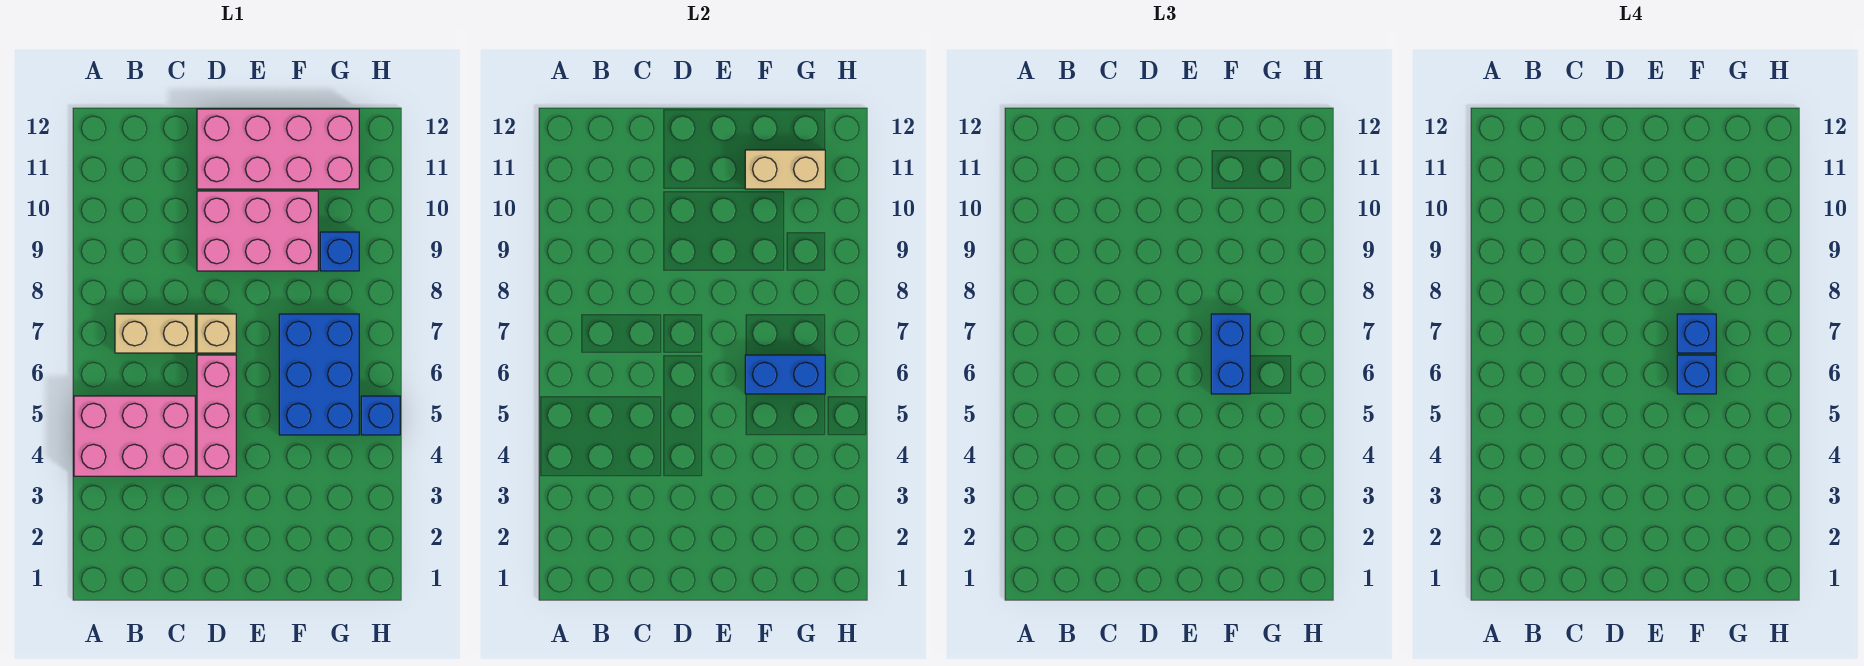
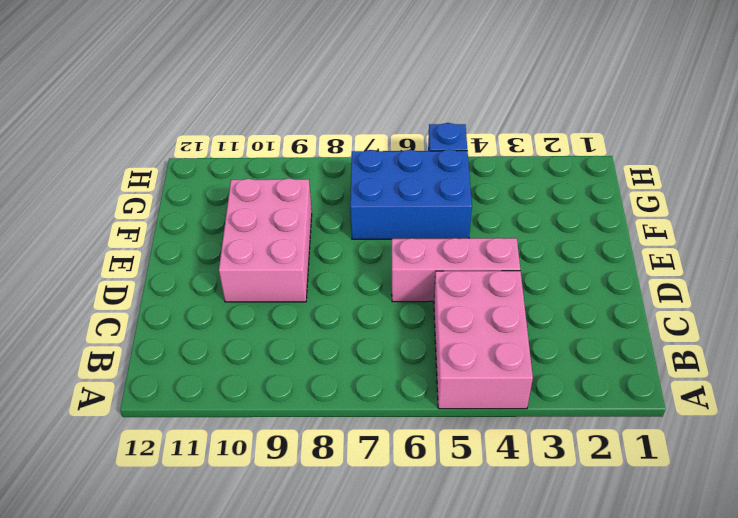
none -> tan brick B7:C7 level 1
none -> tan brick D7 level 1
none -> pink brick D11:G12 level 1

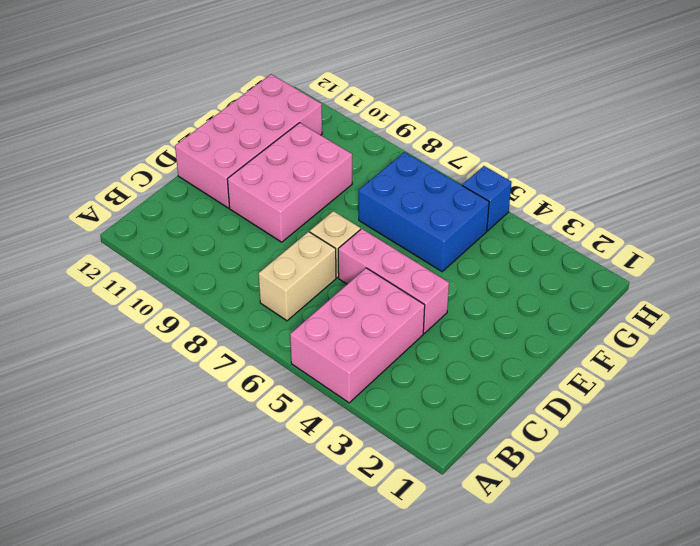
none -> blue brick G9 level 1
none -> blue brick F6:G6 level 2
none -> tan brick F11:G11 level 2

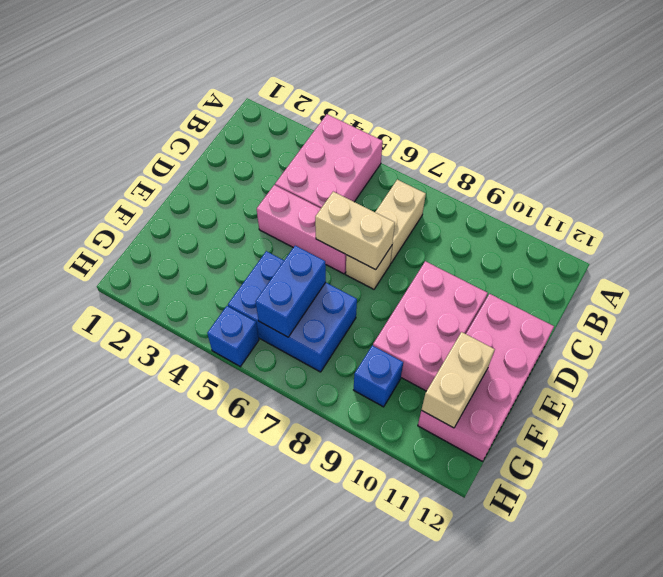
tan brick D6:D7 level 2 -> none
none -> blue brick F6:F7 level 3
none -> blue brick F6 level 4
none -> blue brick F7 level 4

